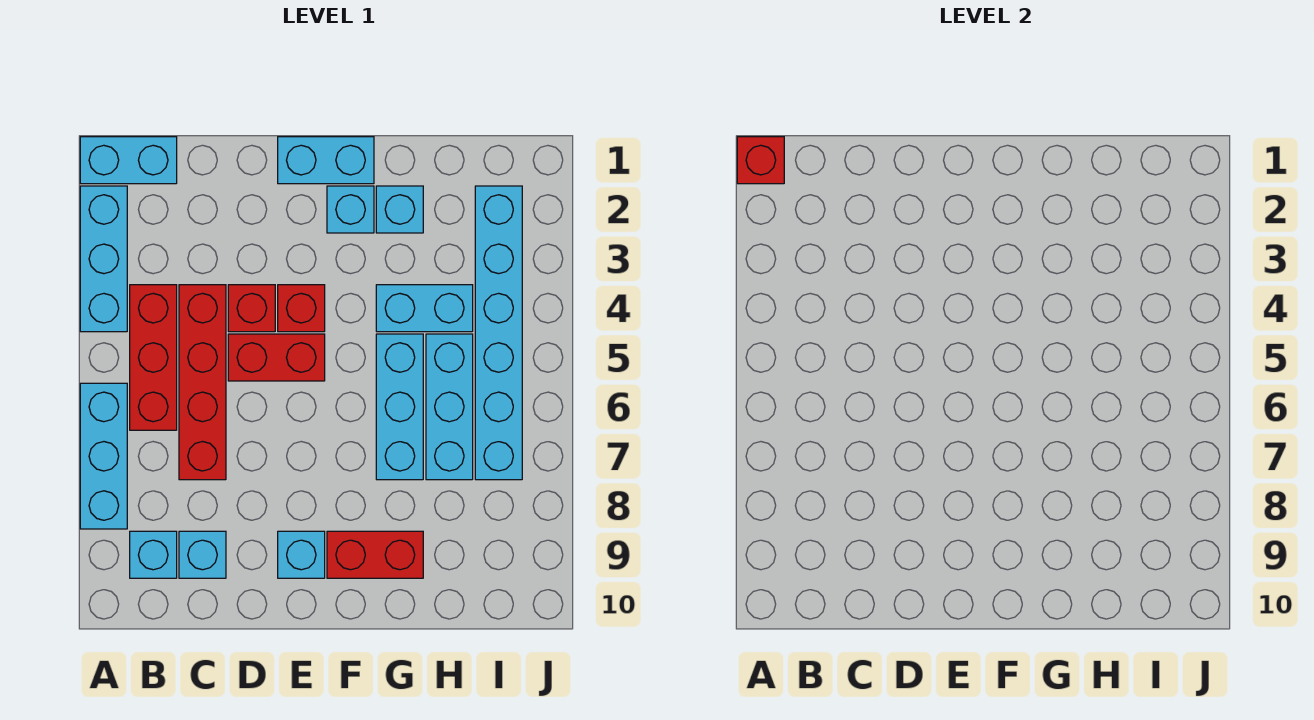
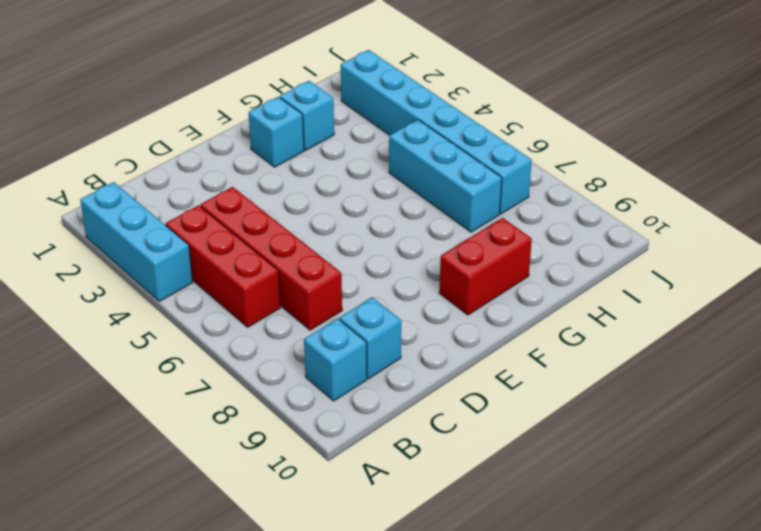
none -> cyan brick A1:B1 level 1
none -> cyan brick A6:A8 level 1
none -> red brick D4 level 1

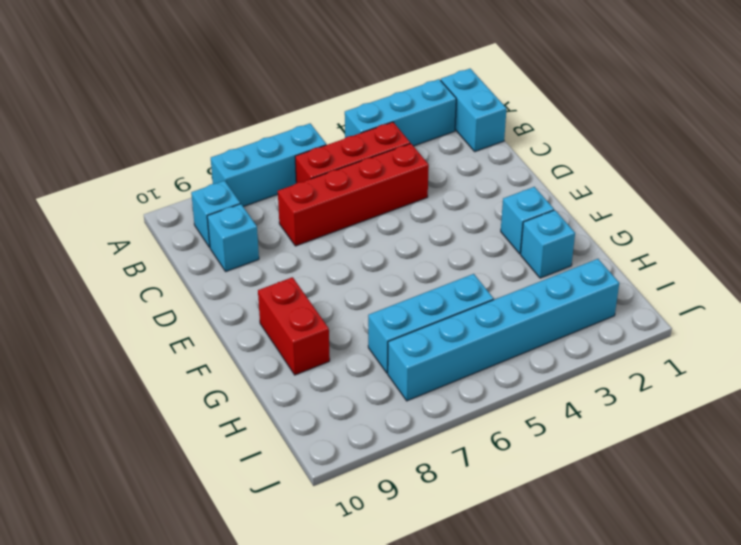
none -> red brick D4 level 1
none -> red brick D5:E5 level 1
none -> cyan brick E1:F1 level 1

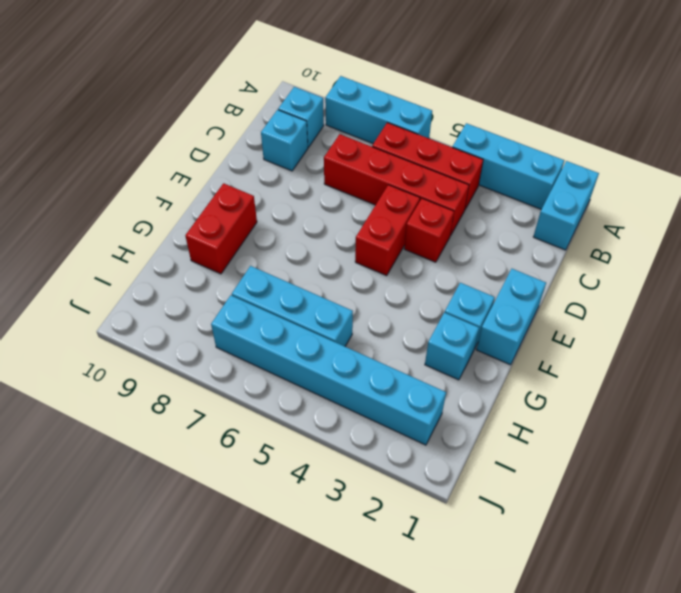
none -> red brick E4 level 1
none -> cyan brick E9 level 1
none -> cyan brick G4:H4 level 1

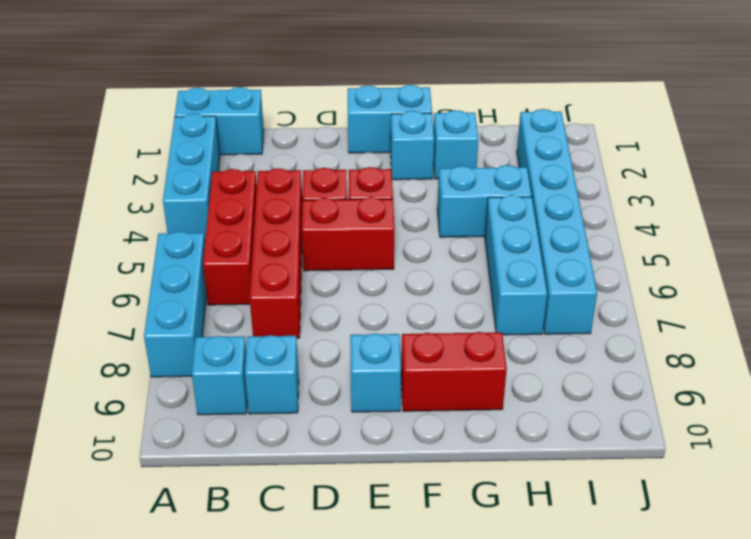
none -> cyan brick G5:G7 level 1
none -> red brick A1 level 2

